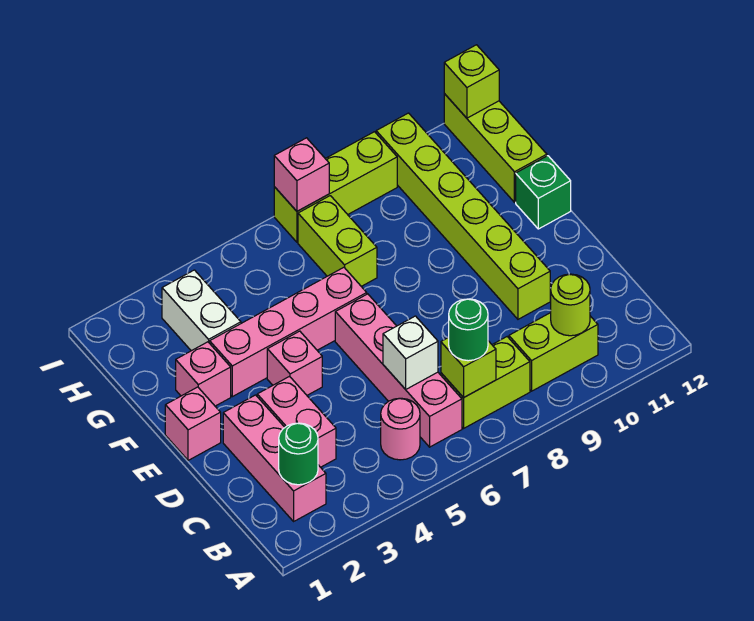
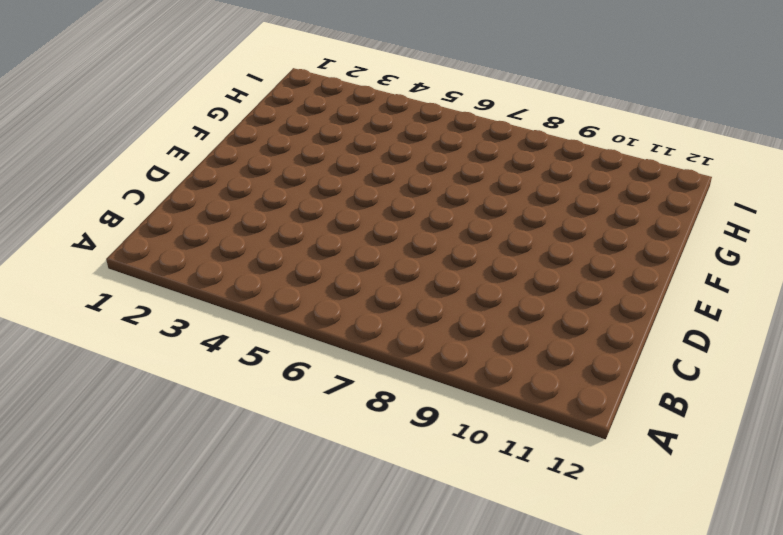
none -> pink brick B2:D2 level 1
none -> pink round brick B5 level 1
none -> pink brick B6:E6 level 1

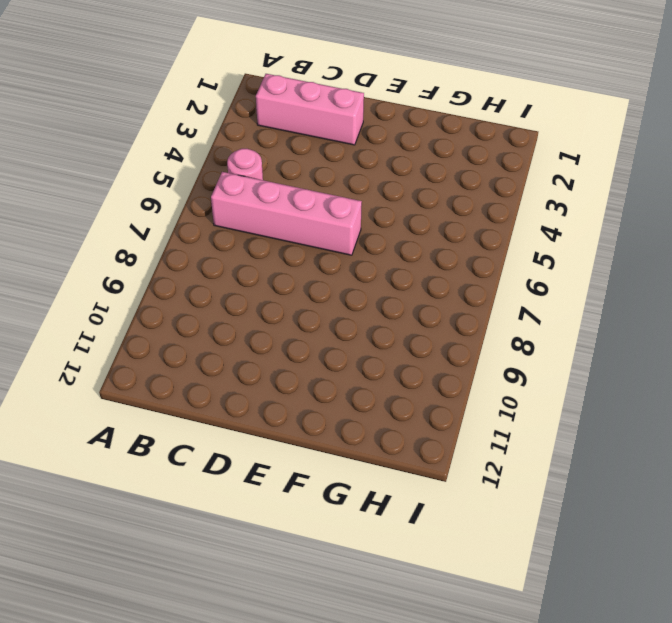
none -> lime brick B7:B8 level 1
none -> lime brick B9:B10 level 1
none -> pink brick C3:D3 level 1

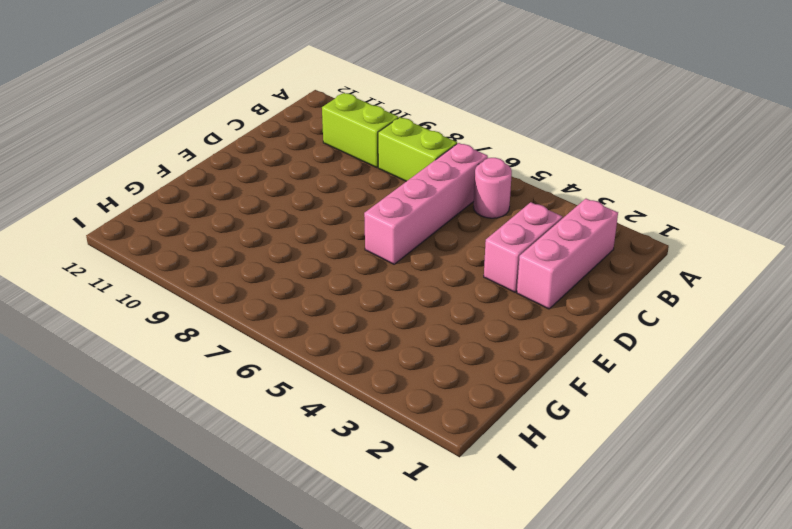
none -> lime brick D10:I10 level 1
none -> pink brick E1 level 1
none -> pink brick E4 level 1

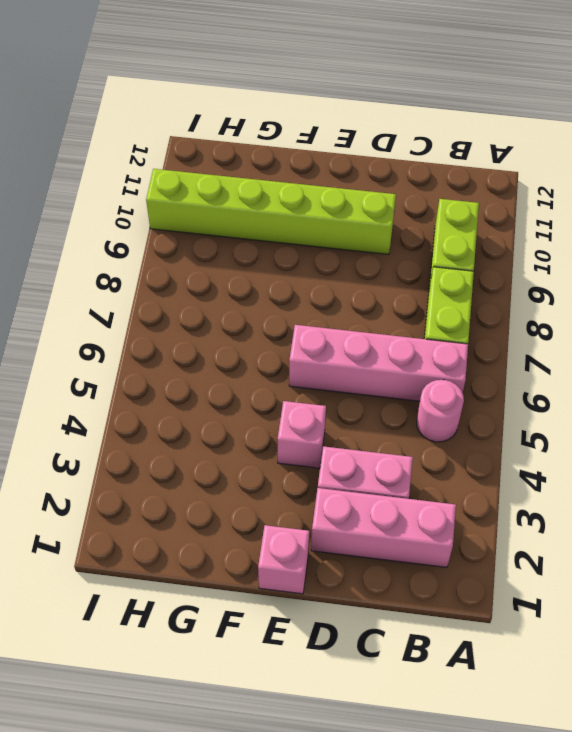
none -> pink brick F2 level 1
none -> pink brick F3:F6 level 1
none -> green brick F12 level 1

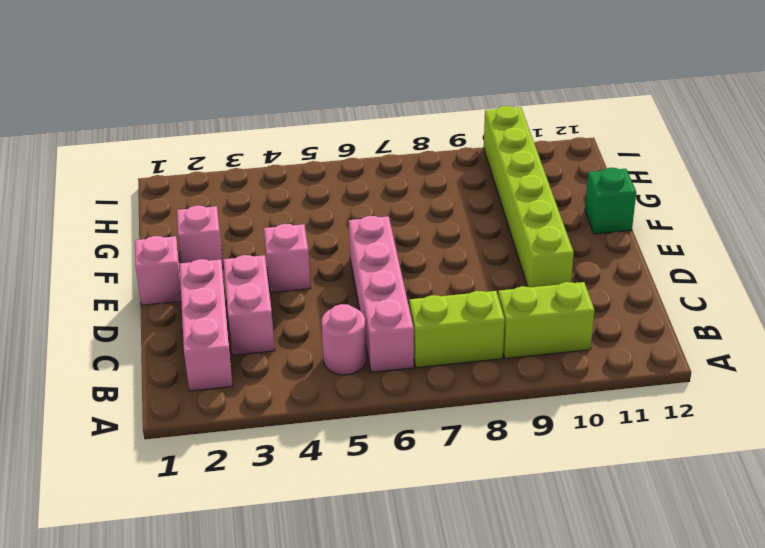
none -> pink brick F3:F6 level 1
none -> white brick G3:H3 level 1
none -> lime brick G7:H7 level 1

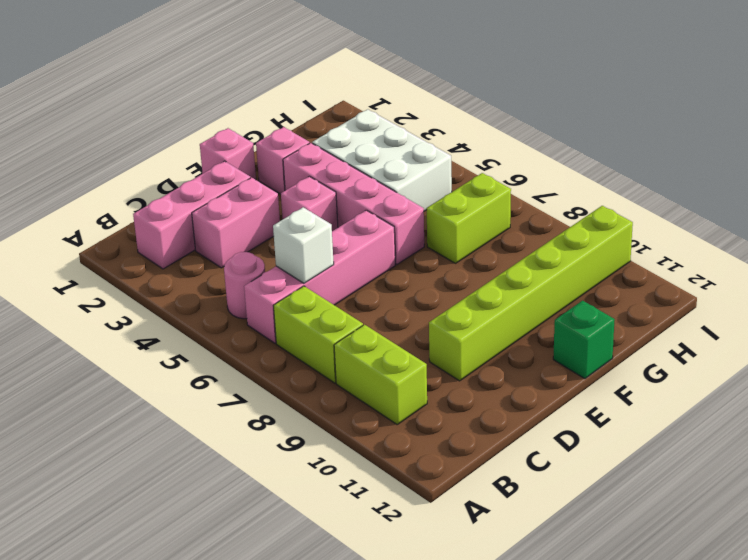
white brick G3:H5 level 1 -> white brick G3:H3 level 1
none -> lime brick G12:I12 level 1
none -> lime brick I7:I9 level 1
none -> green round brick B2 level 2

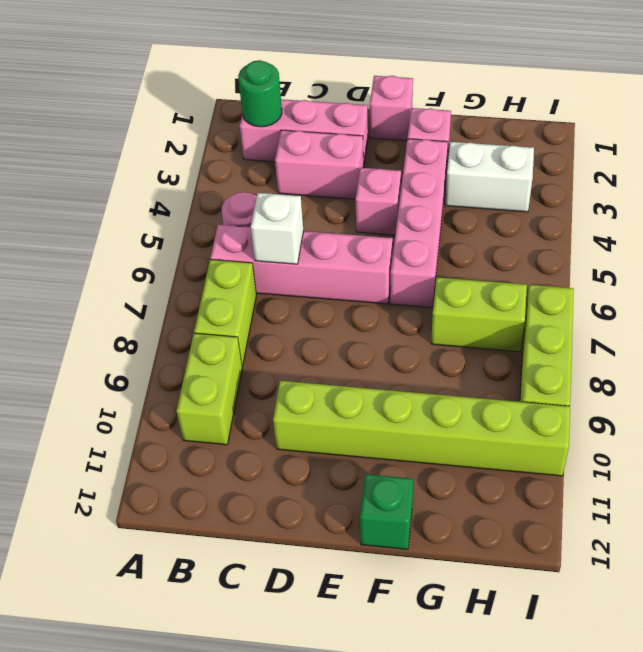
none -> lime brick G12:I12 level 1
none -> lime brick B7 level 2
none -> lime round brick B10 level 2

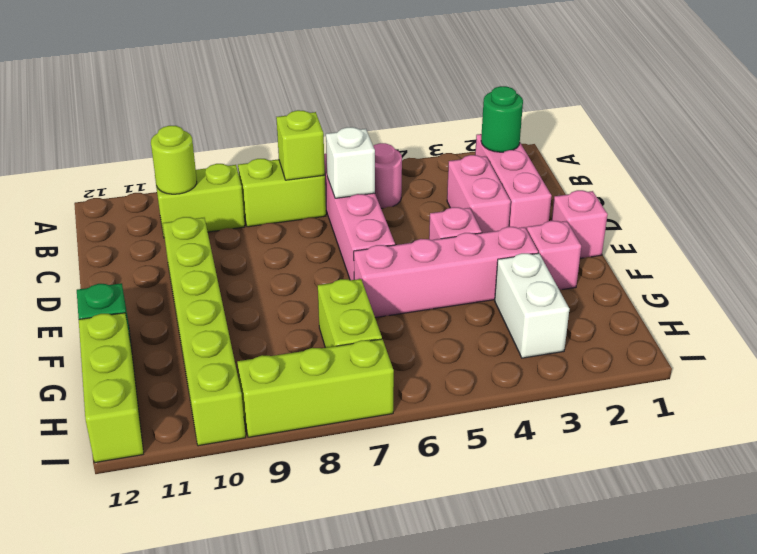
none -> pink brick I7 level 2
none -> lime brick I12 level 2
none -> green round brick B7 level 3

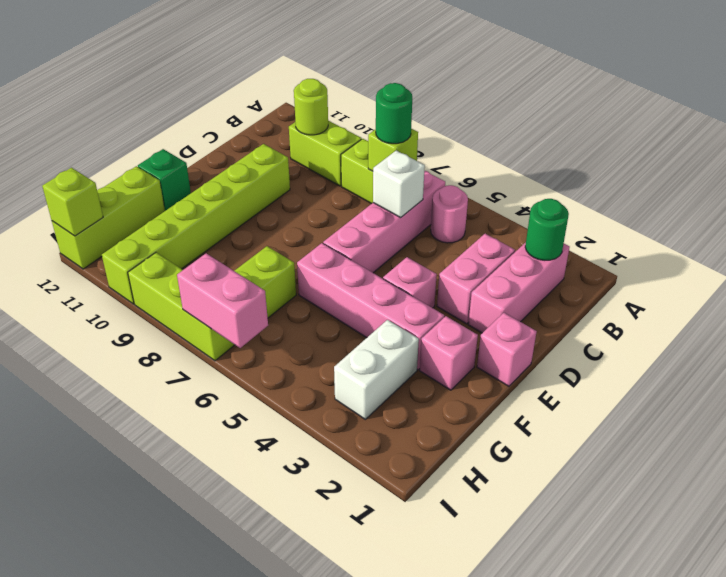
pink brick I6:I7 level 2 -> pink brick I7 level 2

